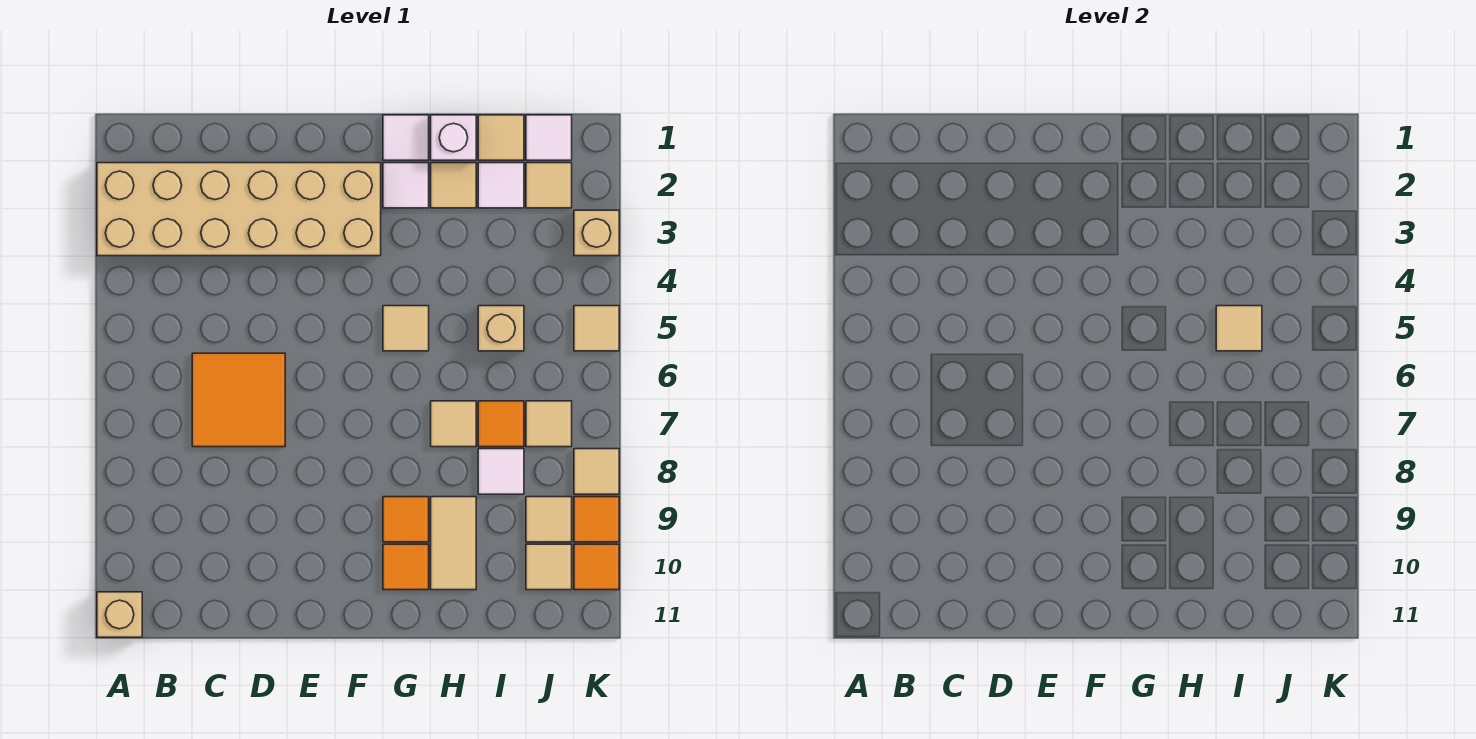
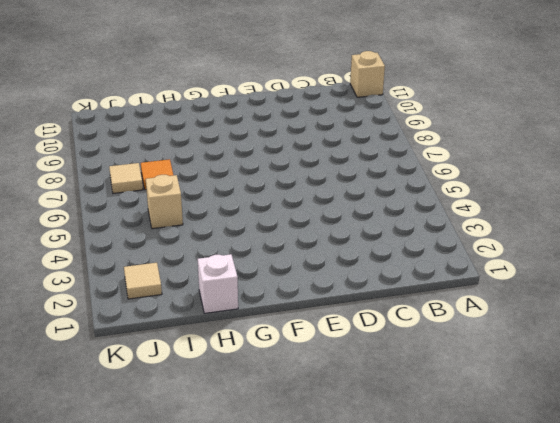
none -> tan brick A2:F3 level 1
none -> orange tile C6:D7 level 1
none -> white tile G1 level 1

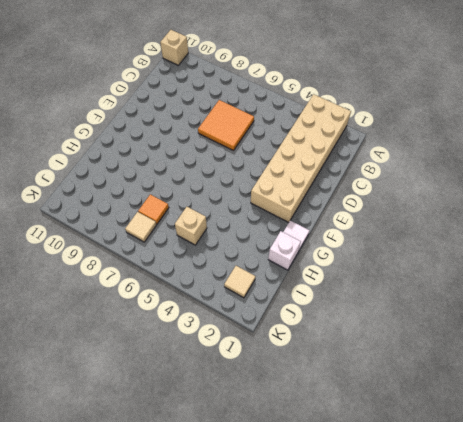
none -> white tile G2 level 1
none -> tan tile G5 level 1
none -> orange tile G9 level 1

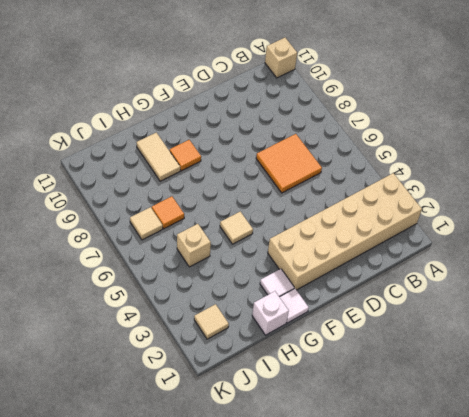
none -> orange tile G10 level 1
none -> tan tile H2 level 1
none -> tan tile H7 level 1

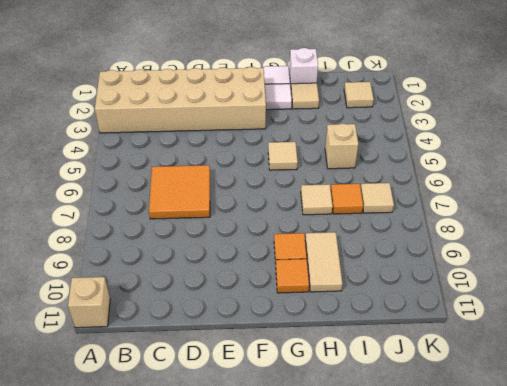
none -> tan tile I1 level 1
none -> white tile I2 level 1
none -> white tile I8 level 1

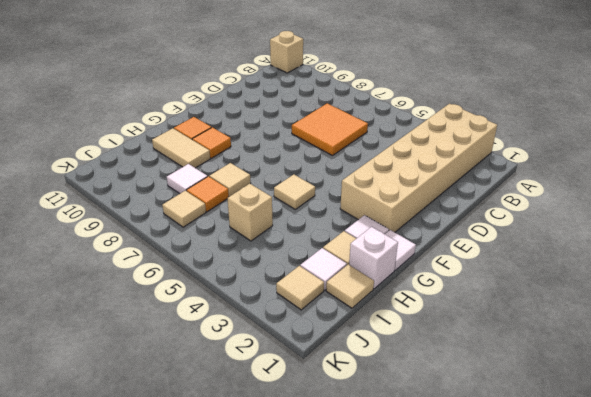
none -> white tile J1 level 1
none -> tan tile J9 level 1
none -> tan tile J10 level 1

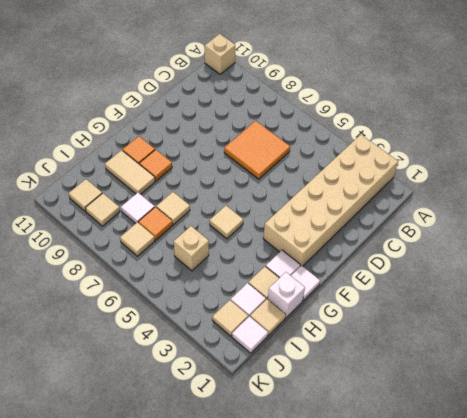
none -> tan brick K3 level 1
none -> tan tile K5 level 1
none -> tan tile K8 level 1

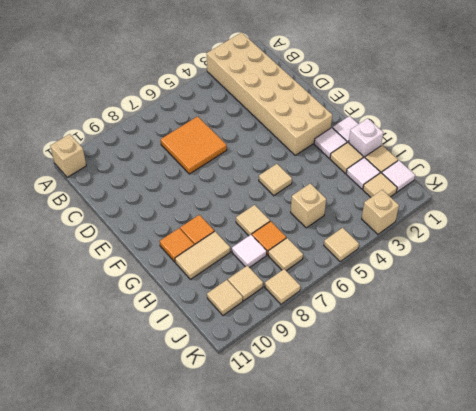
none -> orange tile K9 level 1
none -> orange tile K10 level 1
none -> tan tile I5 level 2

